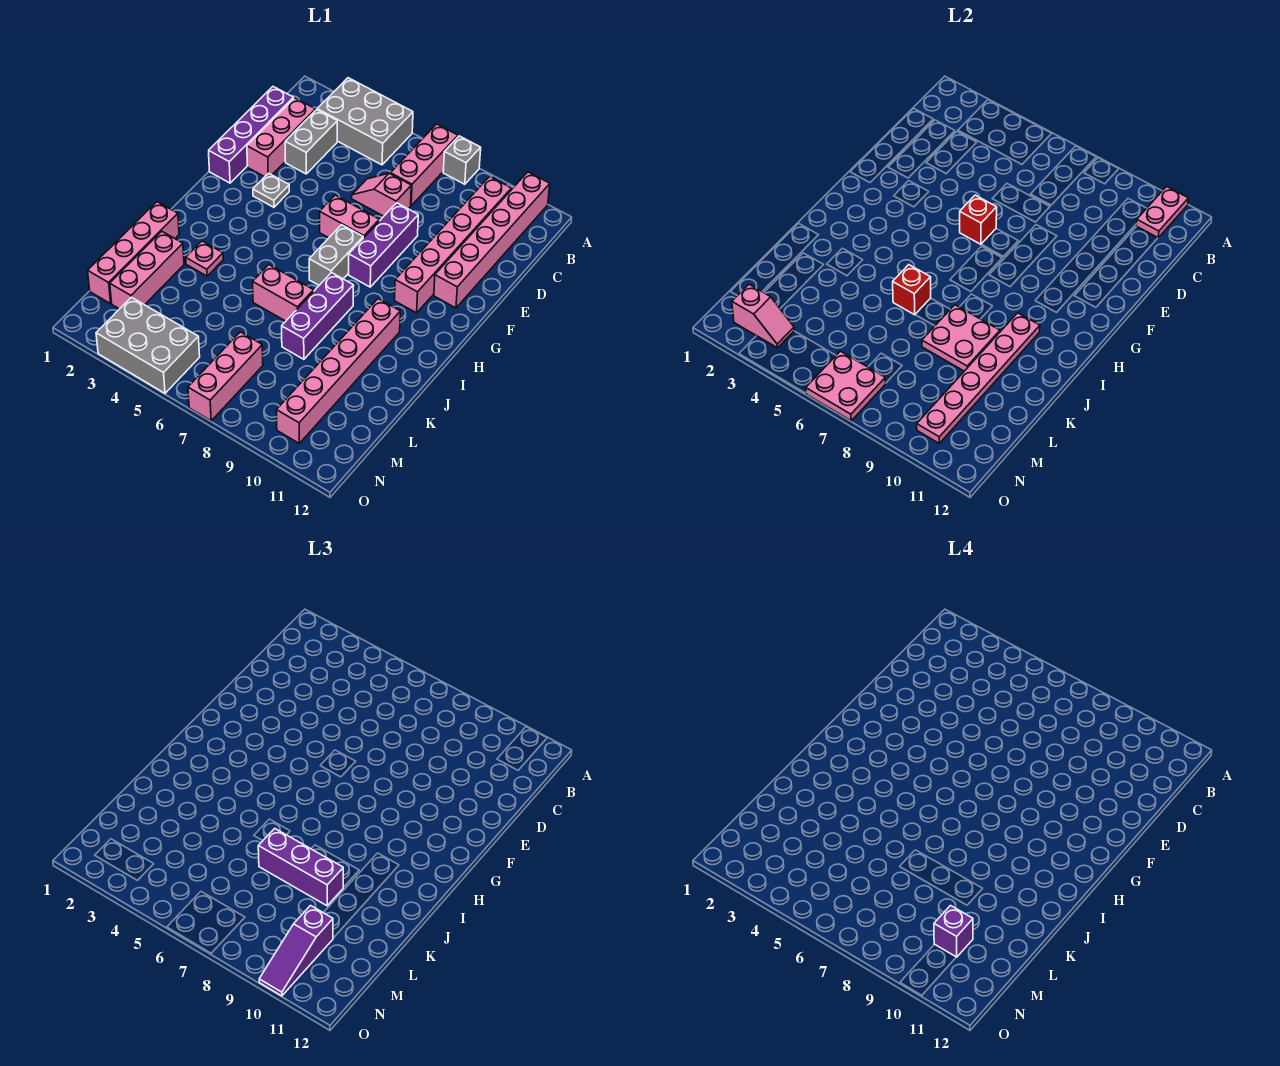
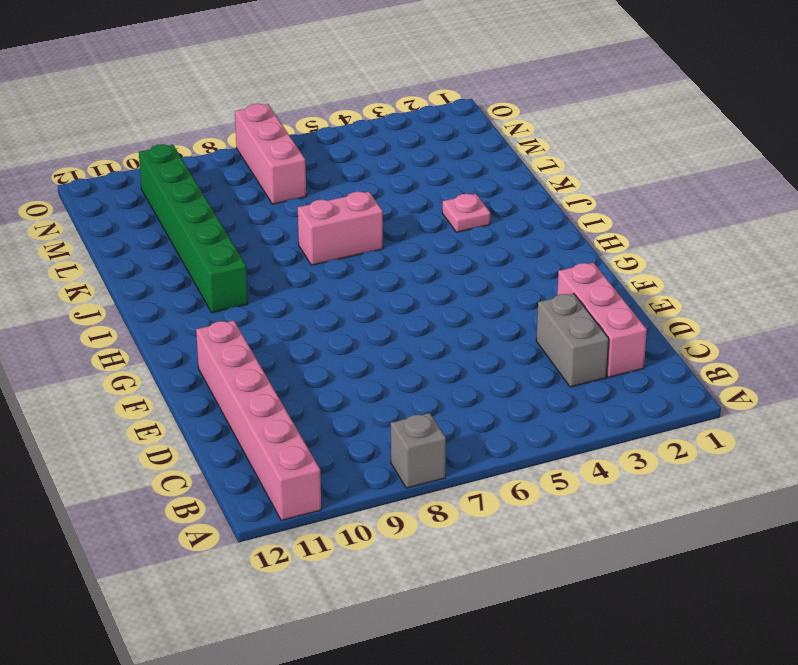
green brick I10:N10 level 1 -> pink brick I10:N10 level 1
none -> grey brick A3:B5 level 1
none -> pink brick A7:C7 level 1
none -> pink brick B10:G10 level 1
none -> purple brick C1:F1 level 1

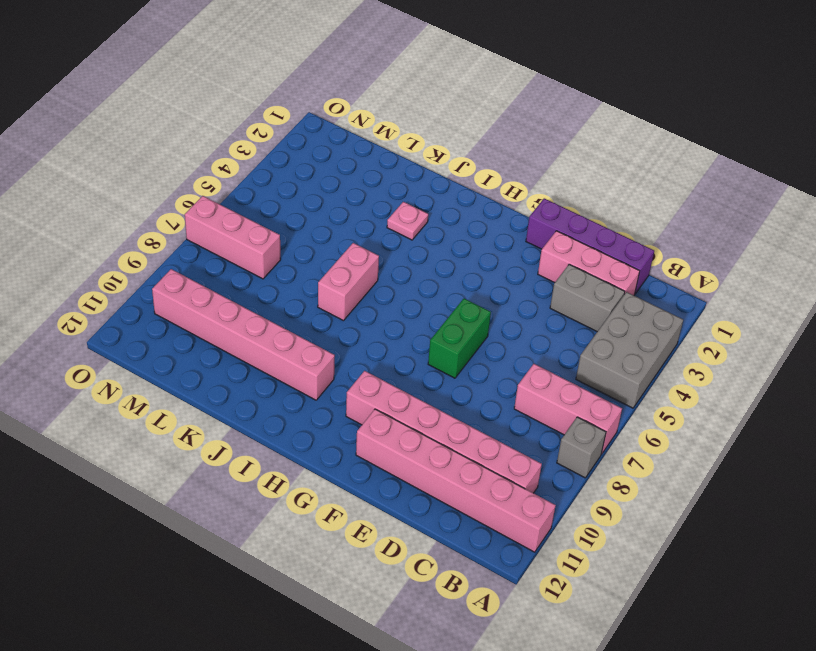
green brick F6:F7 level 1 -> pink brick F6:F7 level 1
none -> pink slope D6:D7 level 1 top 7
none -> purple brick E8:G8 level 1
none -> grey plate F3 level 1
none -> grey brick G7:H7 level 1

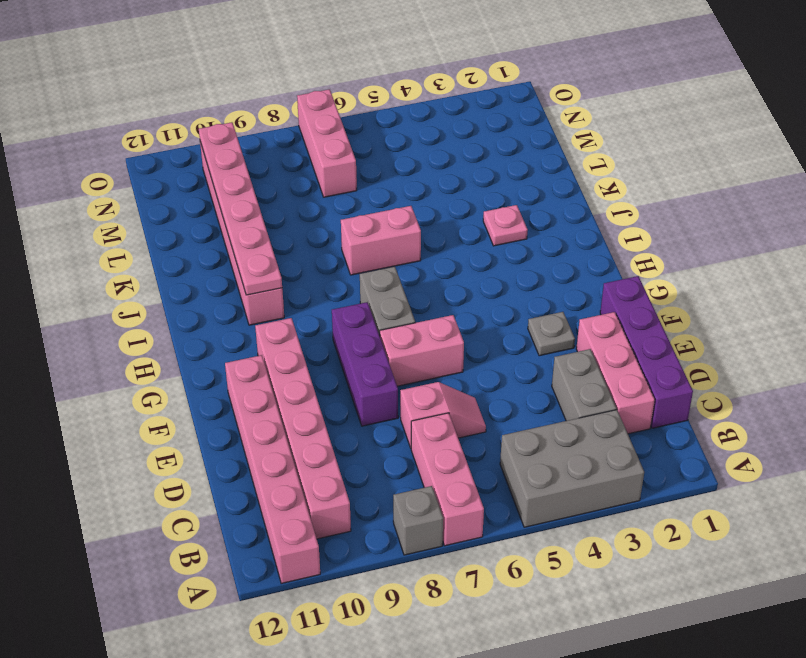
none -> purple brick I8:K8 level 1
none -> pink brick J1:M1 level 1
none -> pink brick K2:M2 level 1
none -> grey brick N3:O5 level 1

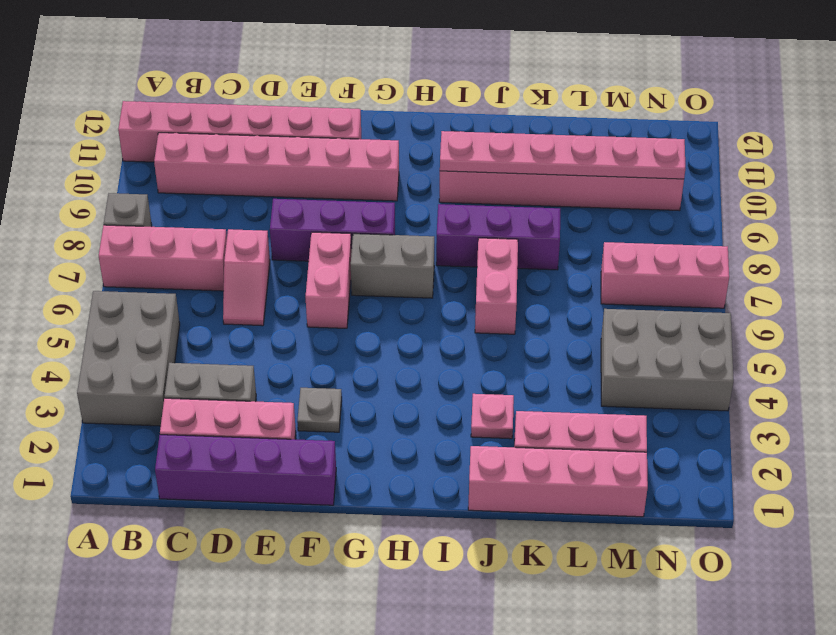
grey brick M4:O5 level 1 -> grey brick N3:O5 level 1
none -> pink plate A11:B11 level 2
none -> red brick F6 level 2
none -> red brick J6 level 2
none -> pink plate J8:K9 level 2

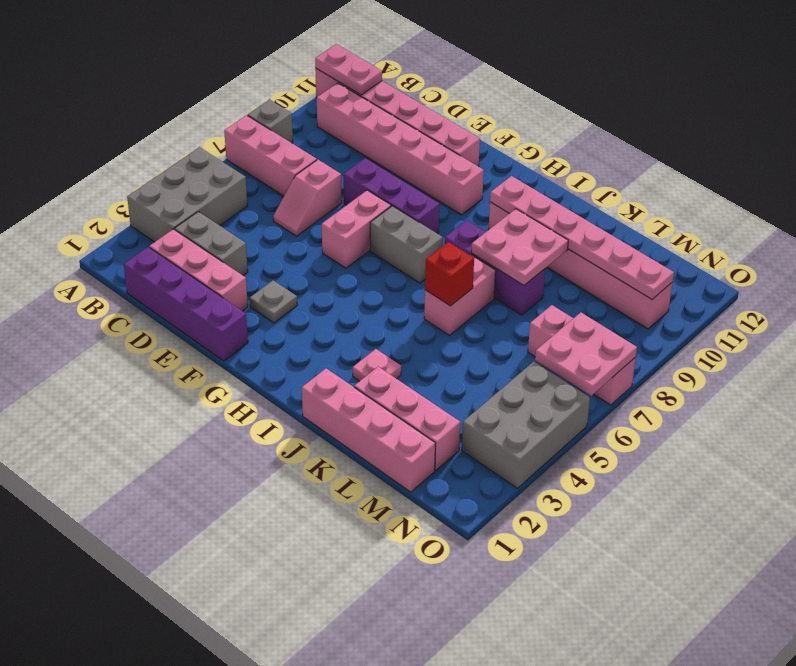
none -> red brick F6 level 2
none -> pink slope N2:N3 level 2 top 2
none -> purple brick K7:K9 level 3
none -> purple slope M10:O10 level 3 top M

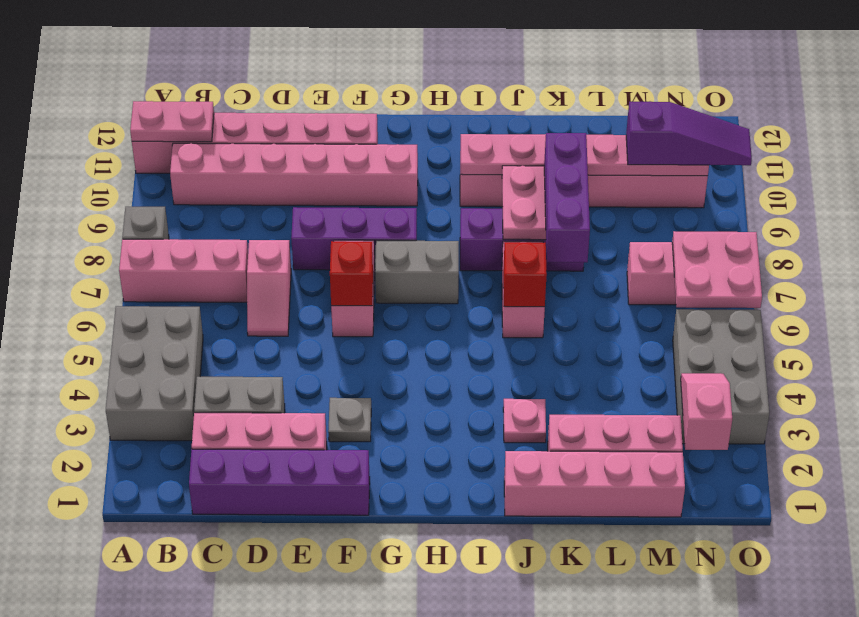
none -> purple brick M10 level 4

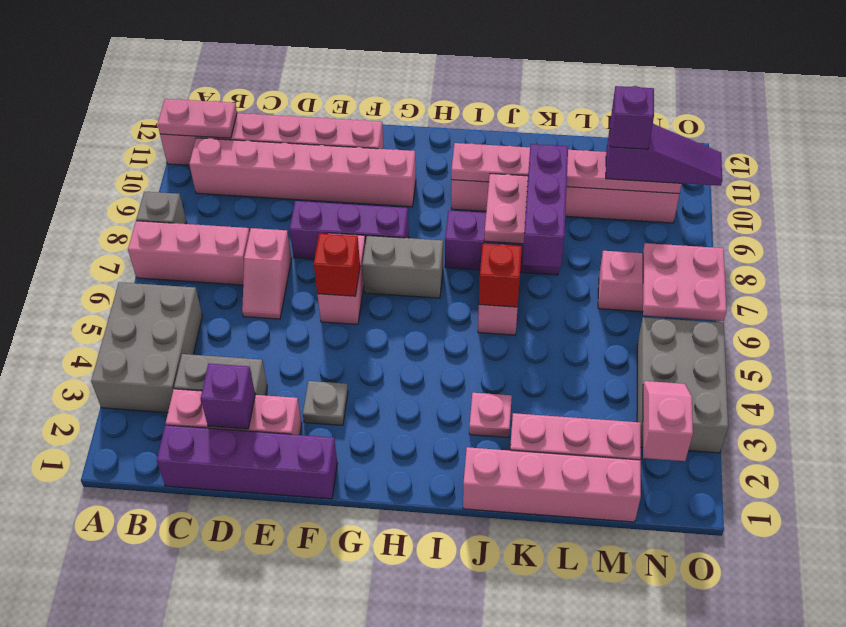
purple brick D2 level 2 -> none

